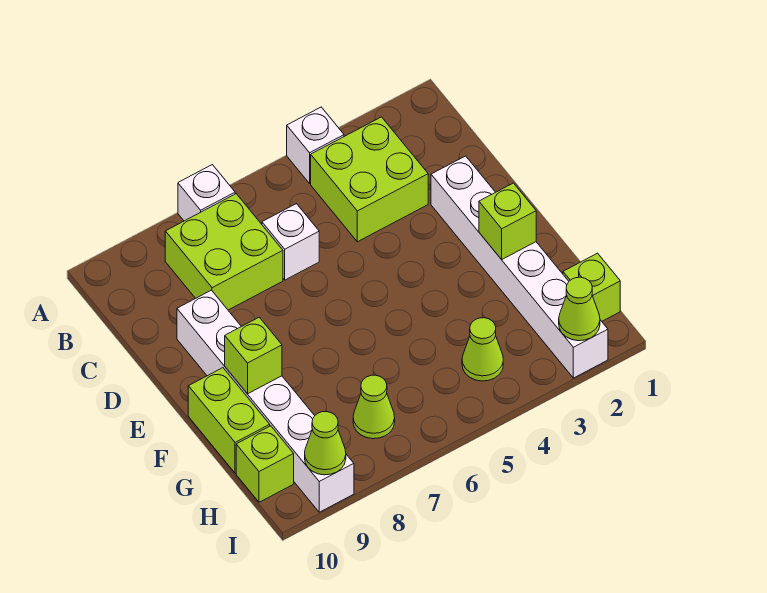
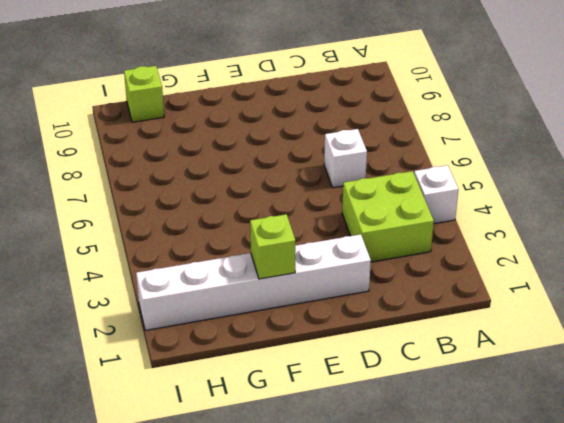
none -> white brick A7 level 1
none -> lime brick B7:C8 level 1
none -> white brick D9:I9 level 1

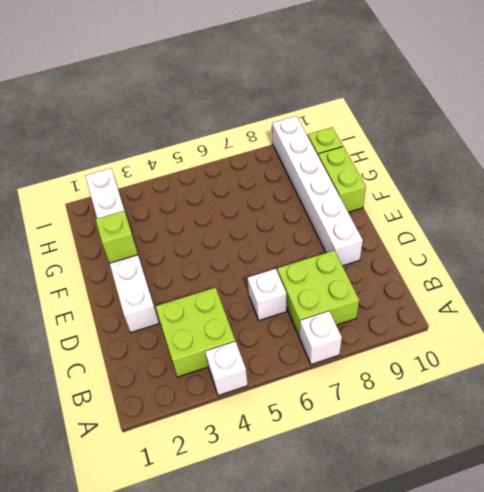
none -> lime brick H1 level 1
none -> lime cone H4 level 1
none -> lime cone H7 level 1

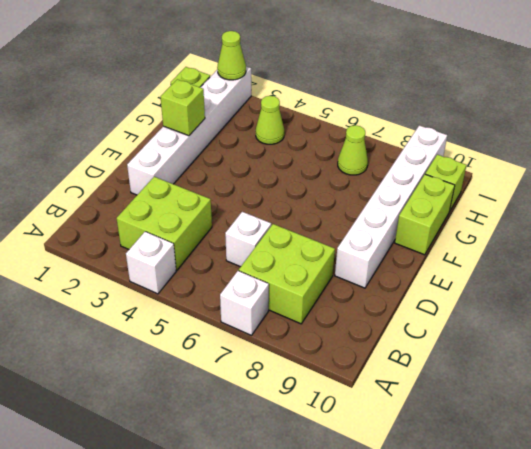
none -> lime brick F9 level 2
none -> lime cone I9 level 2

